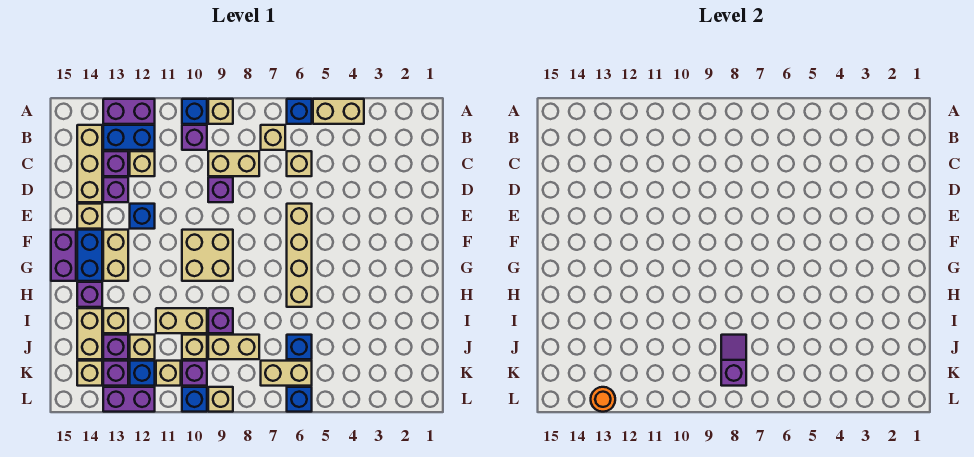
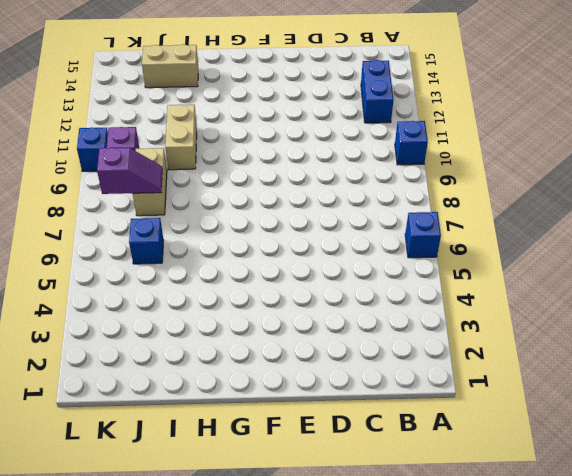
none -> tan brick A4:A5 level 1
none -> tan brick A9 level 1
none -> purple brick A12:A13 level 1
none -> tan brick B7 level 1

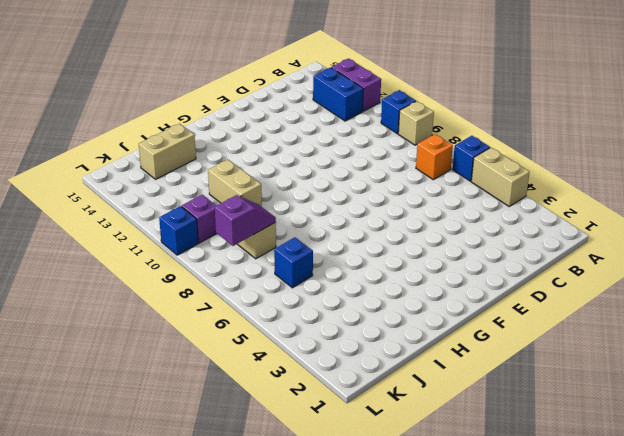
orange brick B7 level 1 -> tan brick B7 level 1
none -> purple brick B10 level 1
none -> tan brick B14:D14 level 1
none -> tan brick C6 level 1
none -> tan brick C8:C9 level 1

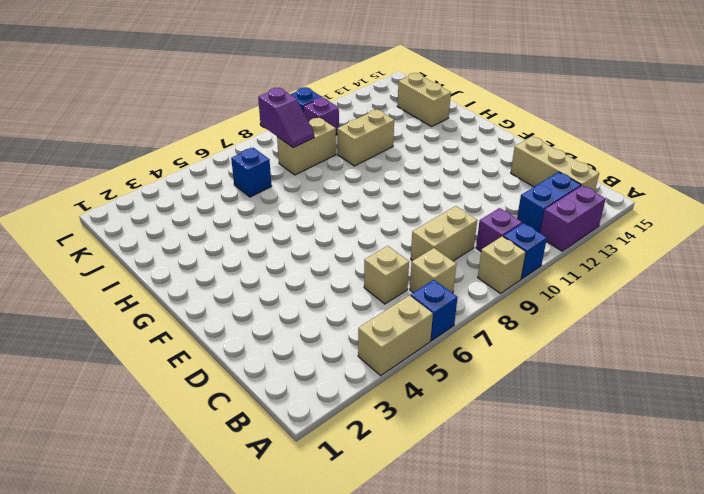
none -> tan brick C12 level 1
none -> purple brick C13 level 1
none -> purple brick D9 level 1
none -> purple brick D13 level 1

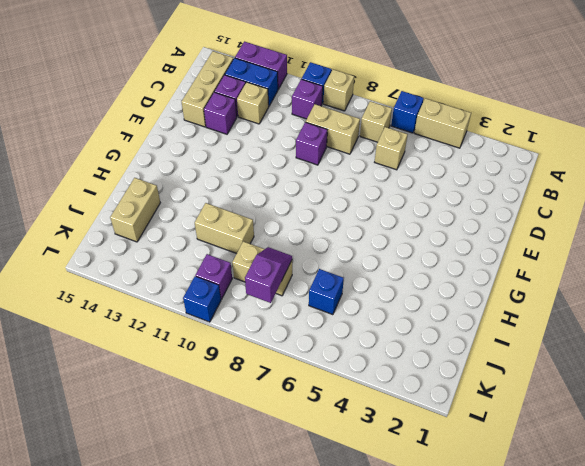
none -> tan brick E6:H6 level 1
none -> blue brick E12 level 1
none -> tan brick E14 level 1
none -> tan brick F9:G10 level 1

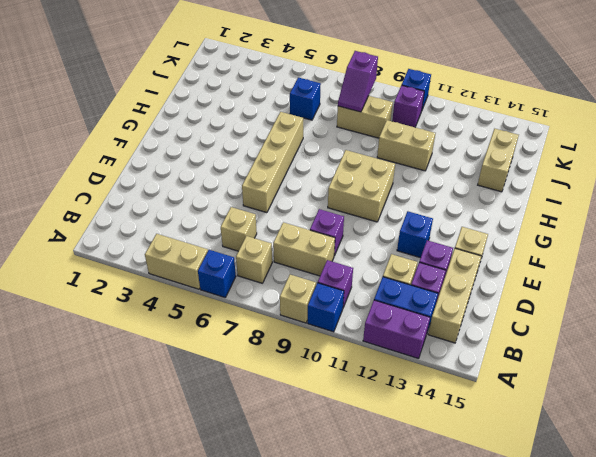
none -> tan brick F13:G13 level 1
none -> blue brick F14:G14 level 1
none -> purple brick F15:G15 level 1
none -> purple brick H14 level 1

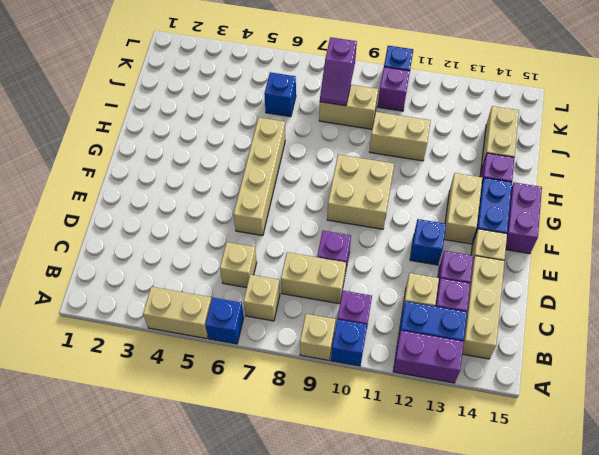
none -> purple brick I9 level 1
none -> tan brick I13 level 1
none -> tan brick J10 level 1
none -> tan brick J12 level 1

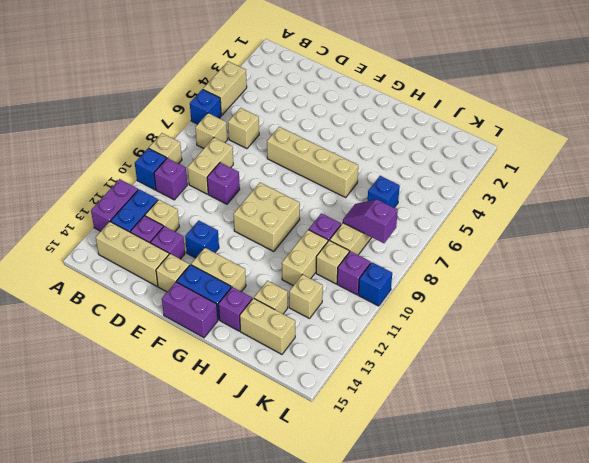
none -> purple brick J13 level 1
none -> tan brick K6:K7 level 1
none -> tan brick K11 level 1
none -> blue brick K12 level 1

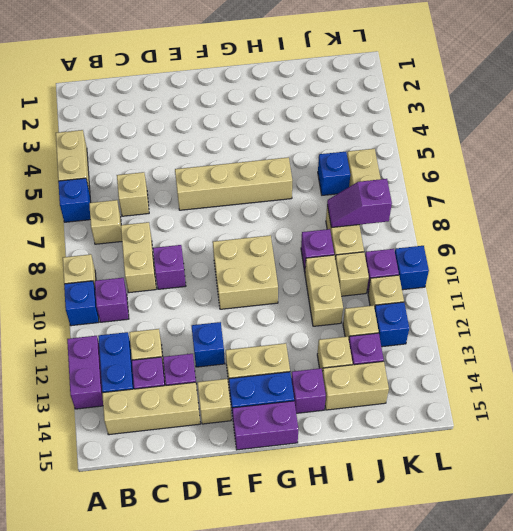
none -> purple brick K13 level 1
none -> tan brick K14 level 1
none -> blue brick L6 level 1
none -> tan brick L9 level 1

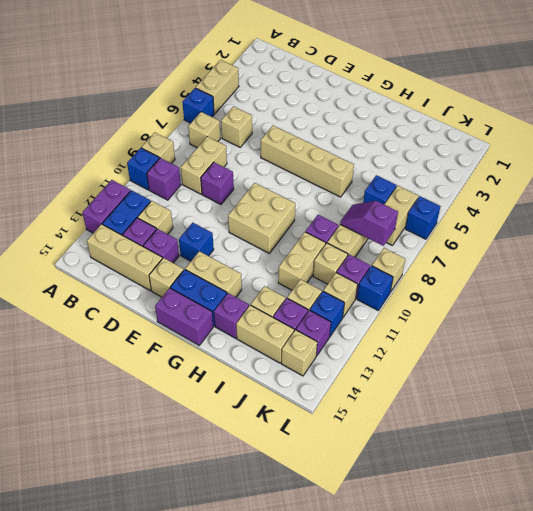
none -> purple brick L12:L13 level 1
none -> orange round brick L13 level 2

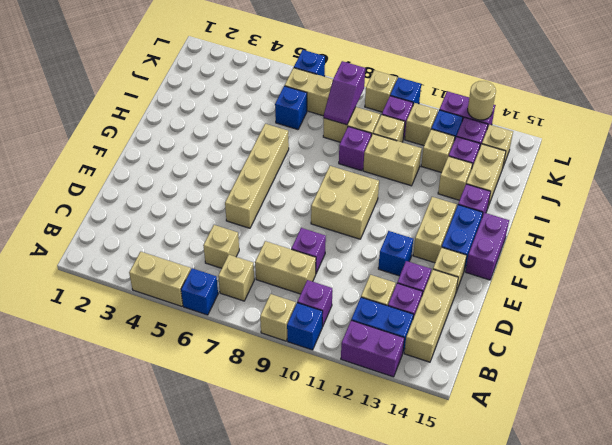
tan round brick L13 level 2 -> orange round brick L13 level 2

